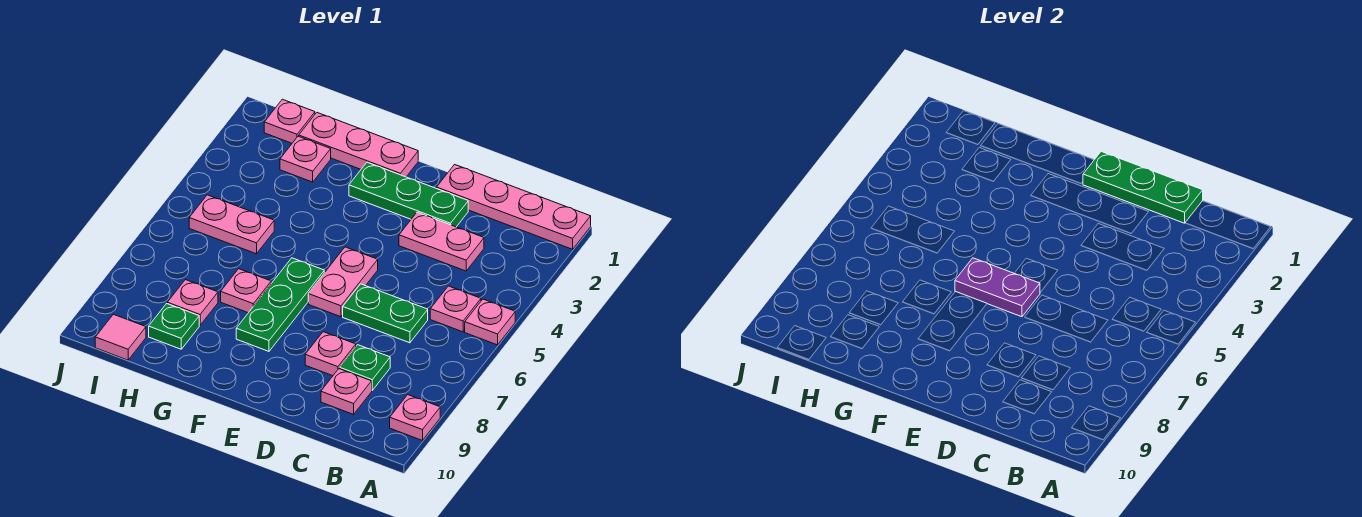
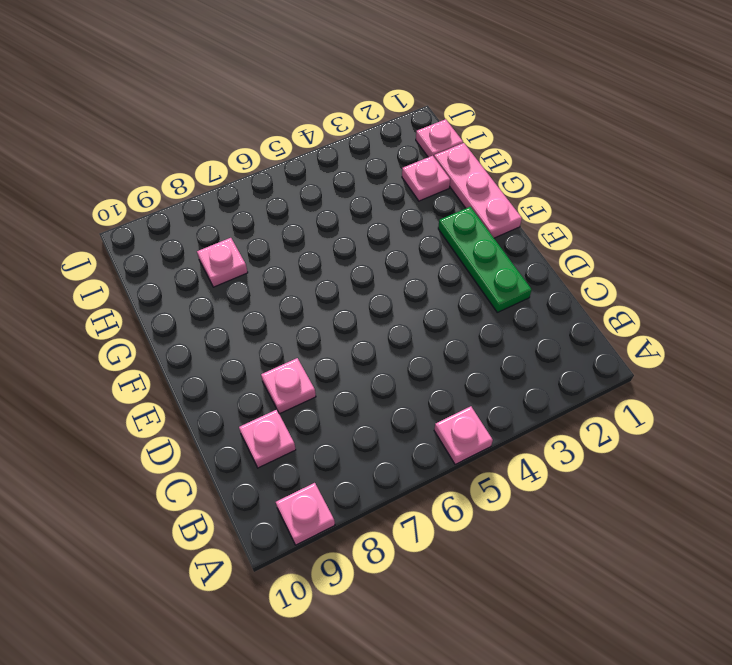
none -> pink plate A1:D1 level 1
none -> pink plate B5 level 1
none -> pink plate C3:D3 level 1

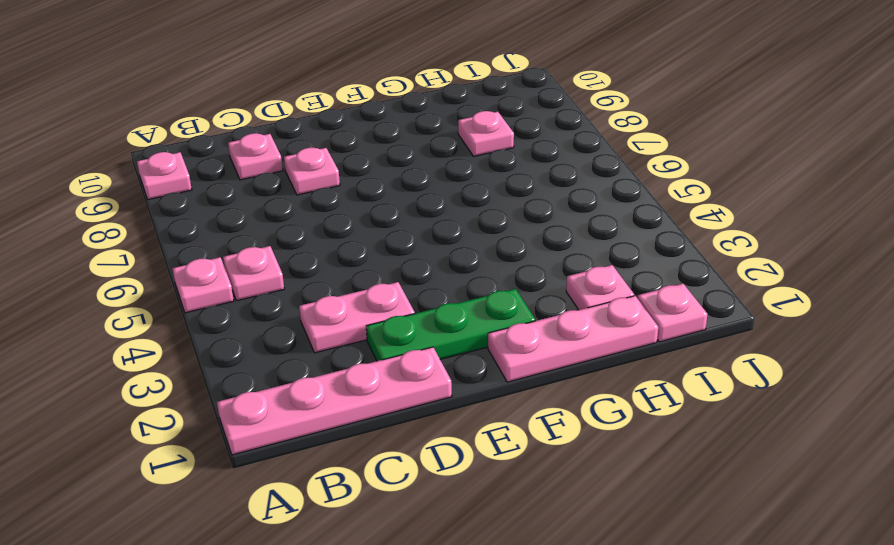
none -> green plate C6:D6 level 1
none -> green plate C8 level 1
none -> pink plate E5:E6 level 1

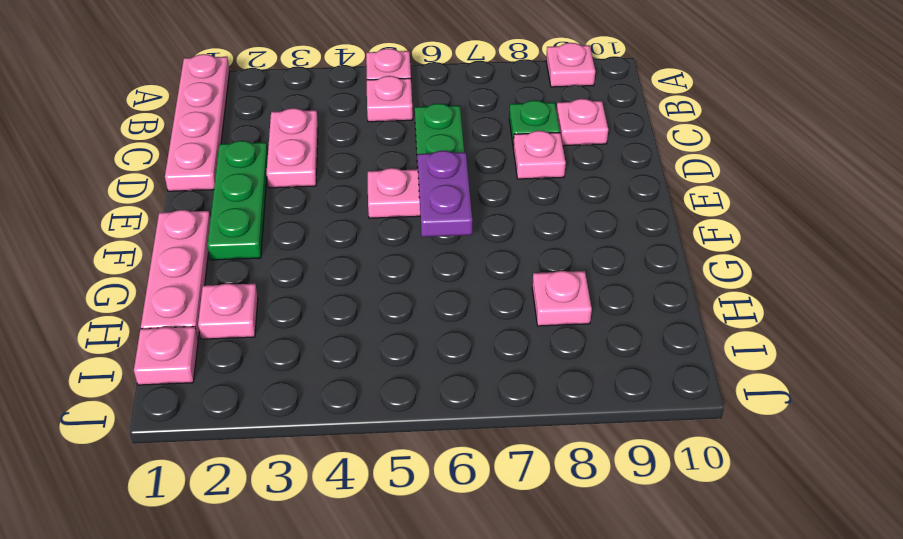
none -> green plate F6:F8 level 1
none -> pink plate G7 level 1
none -> pink plate H5:I5 level 1

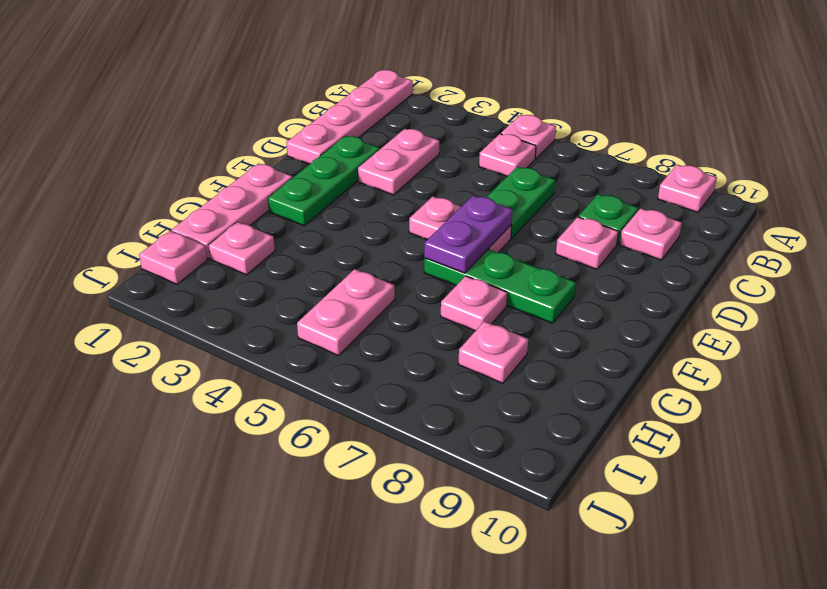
none -> green plate H9 level 1
none -> pink tile I10 level 1
none -> green plate C1:E1 level 2

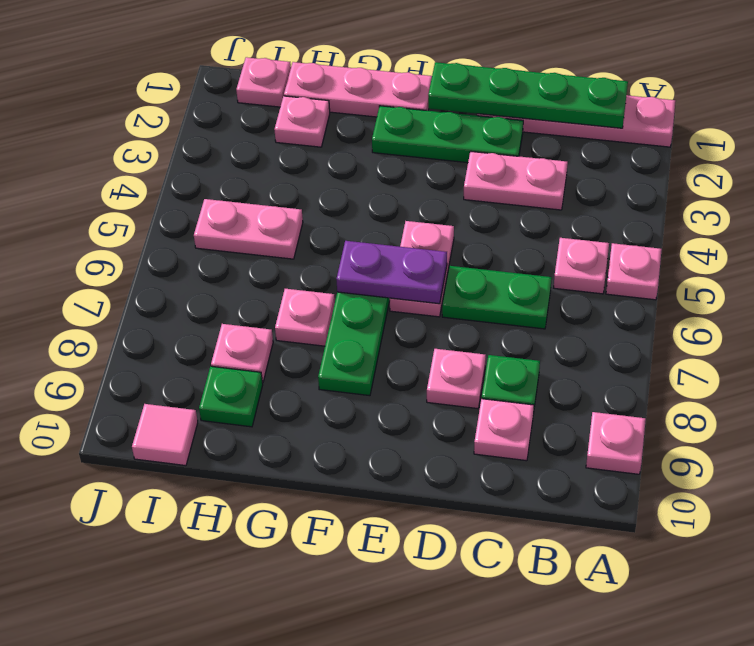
green plate B1:E1 level 2 -> green plate C1:E1 level 2

